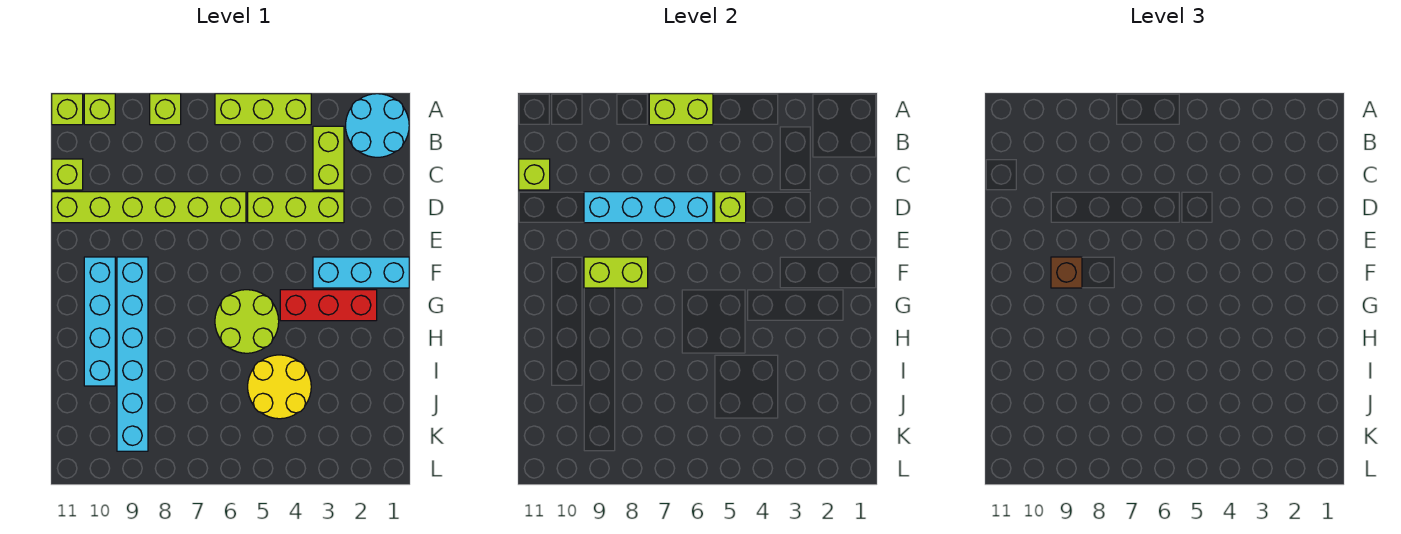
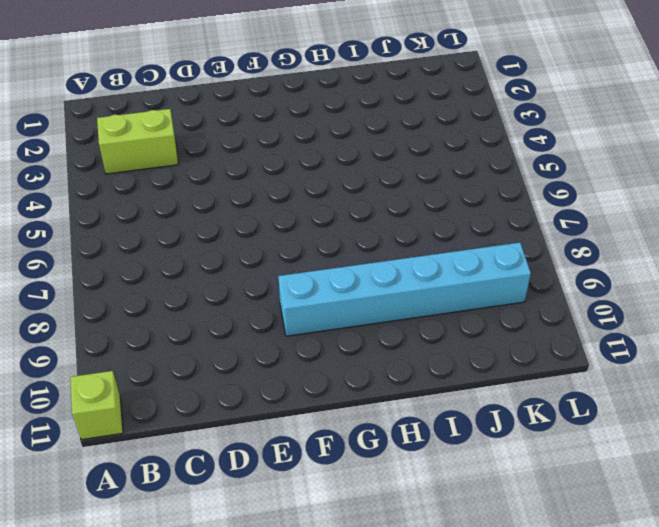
none -> cyan round brick A1:B2 level 1
none -> lime brick A4:A6 level 1
none -> lime brick A8 level 1

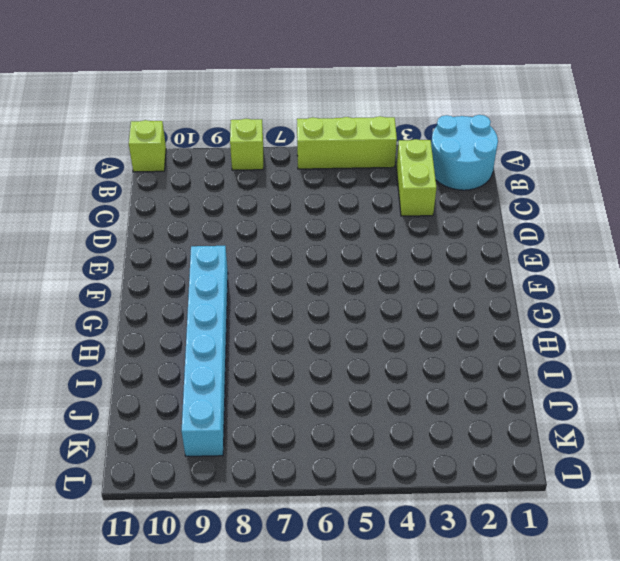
none -> lime brick A10 level 1
none -> lime brick C11 level 1
none -> lime brick D3:D5 level 1

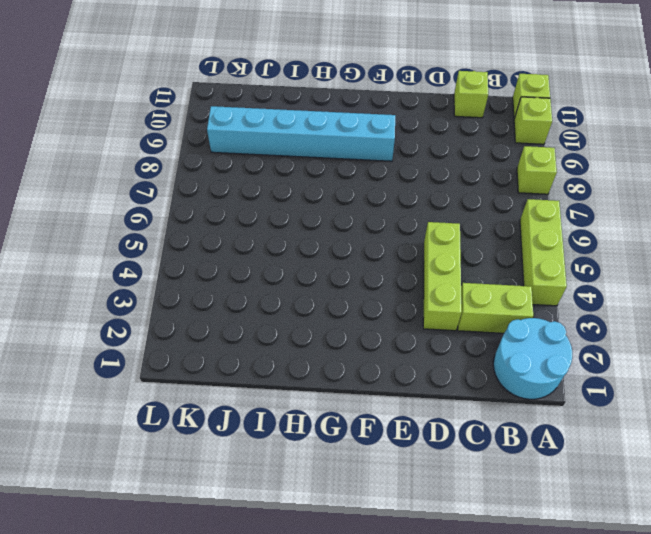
none -> lime brick D6:D11 level 1
none -> cyan brick F1:F3 level 1
none -> cyan brick F10:I10 level 1

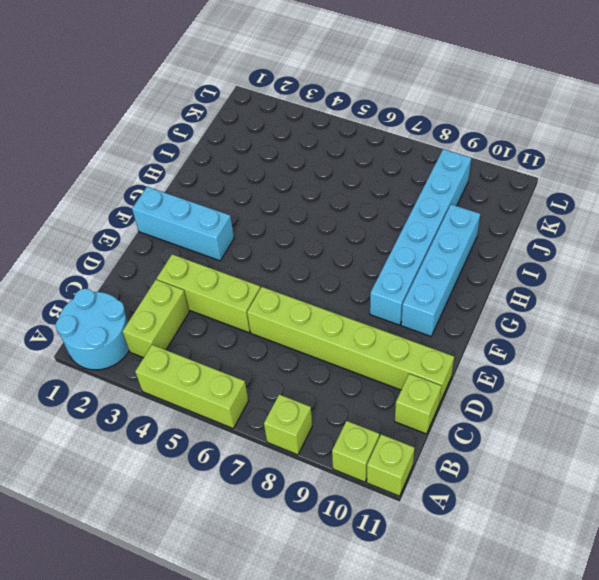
none -> red brick G2:G4 level 1
none -> lime round brick G5:H6 level 1
none -> yellow round brick I4:J5 level 1

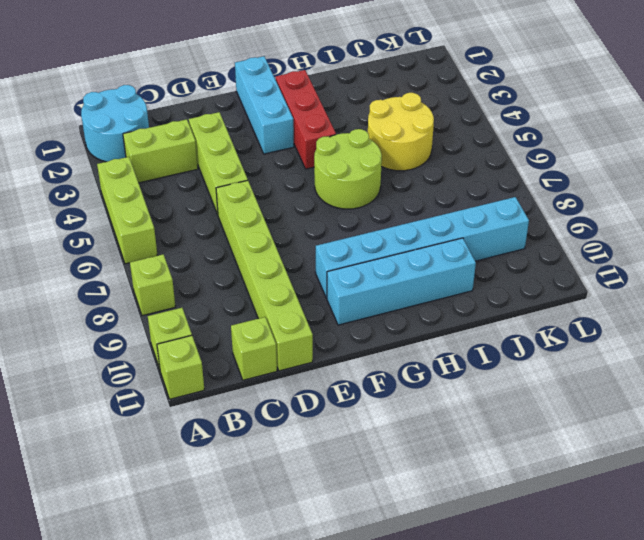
none -> lime brick A6:A7 level 2
none -> lime brick C11 level 2
none -> lime brick D5 level 2

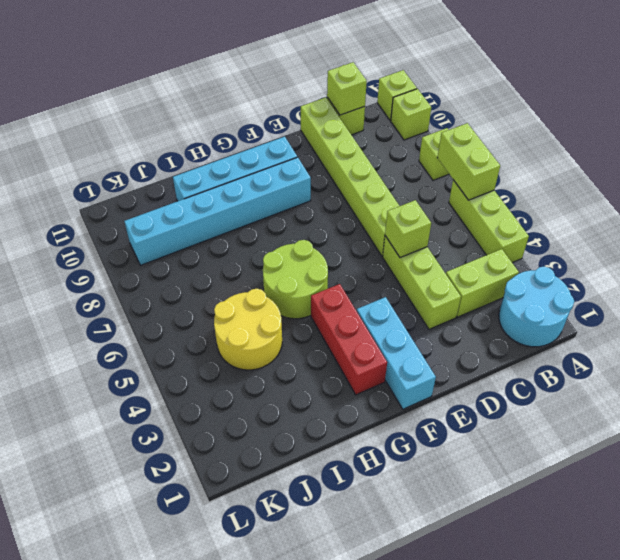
none -> cyan brick D6:D9 level 2
none -> lime brick F8:F9 level 2
none -> brown brick F9 level 3

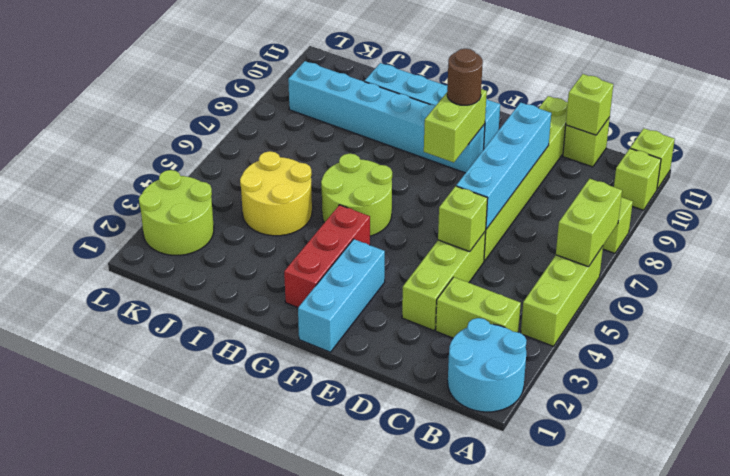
brown round brick F9 level 3 -> brown brick F9 level 3
lime round brick K2:L3 level 1 -> none

